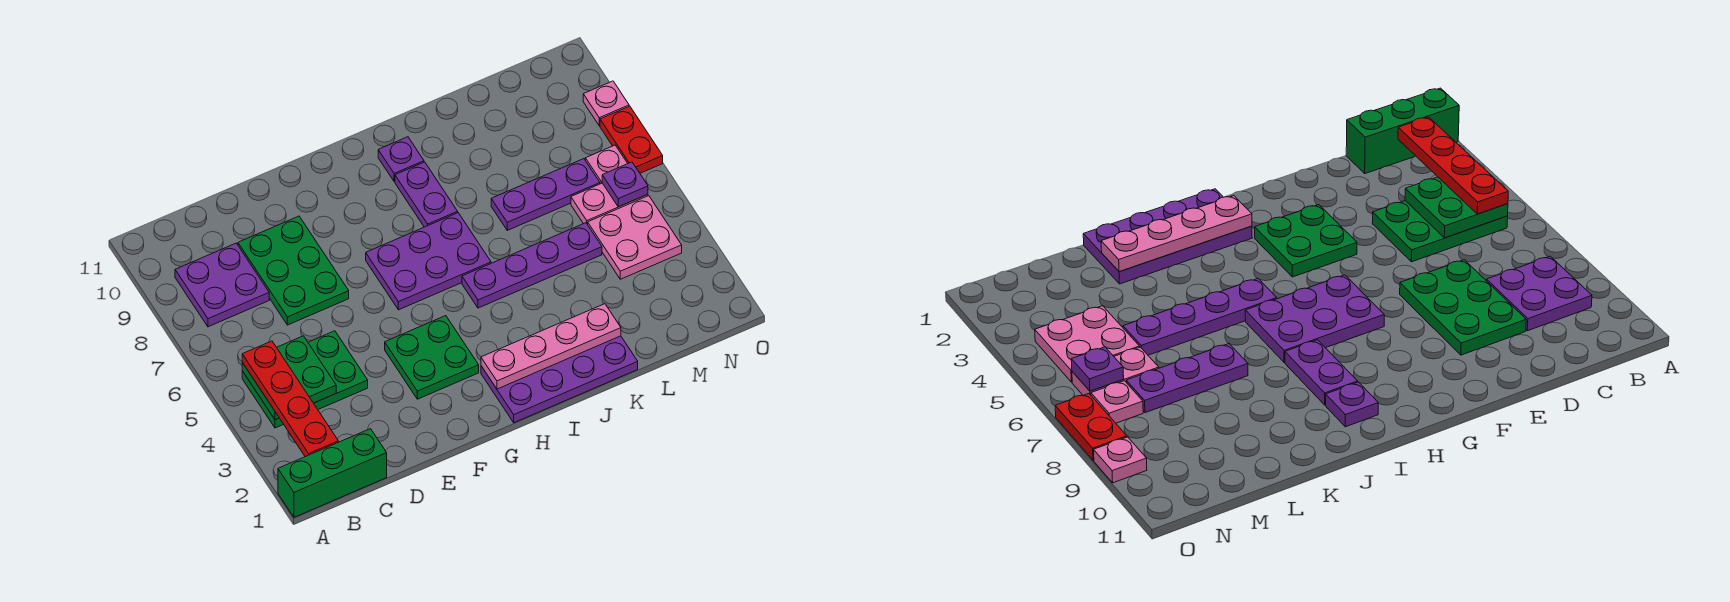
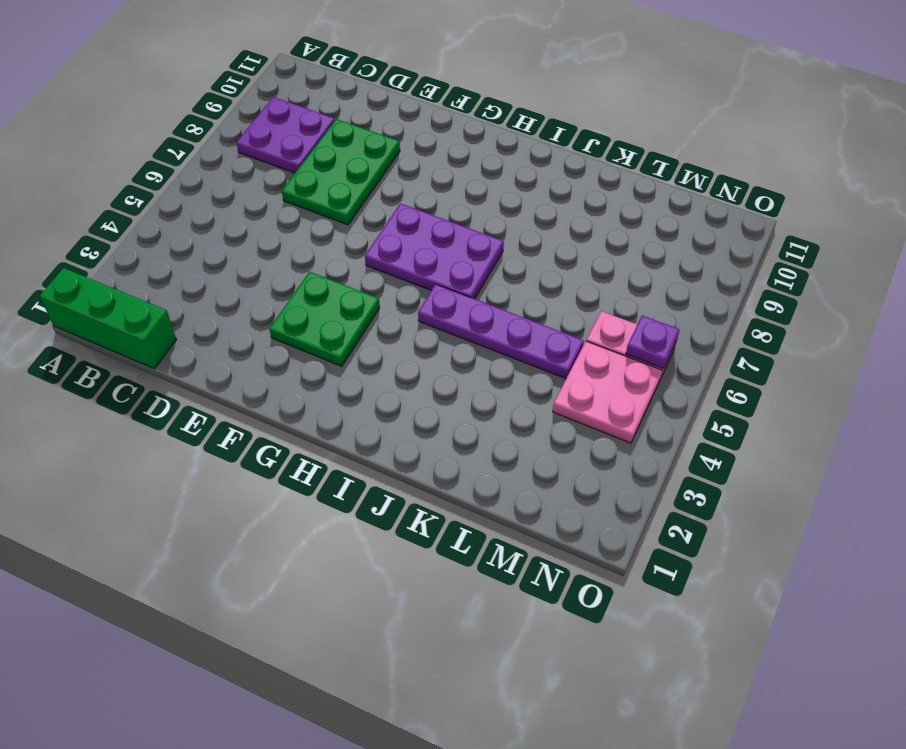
none -> green plate B4:D5 level 1
none -> purple plate H1:K2 level 1
none -> purple plate I8:I9 level 1

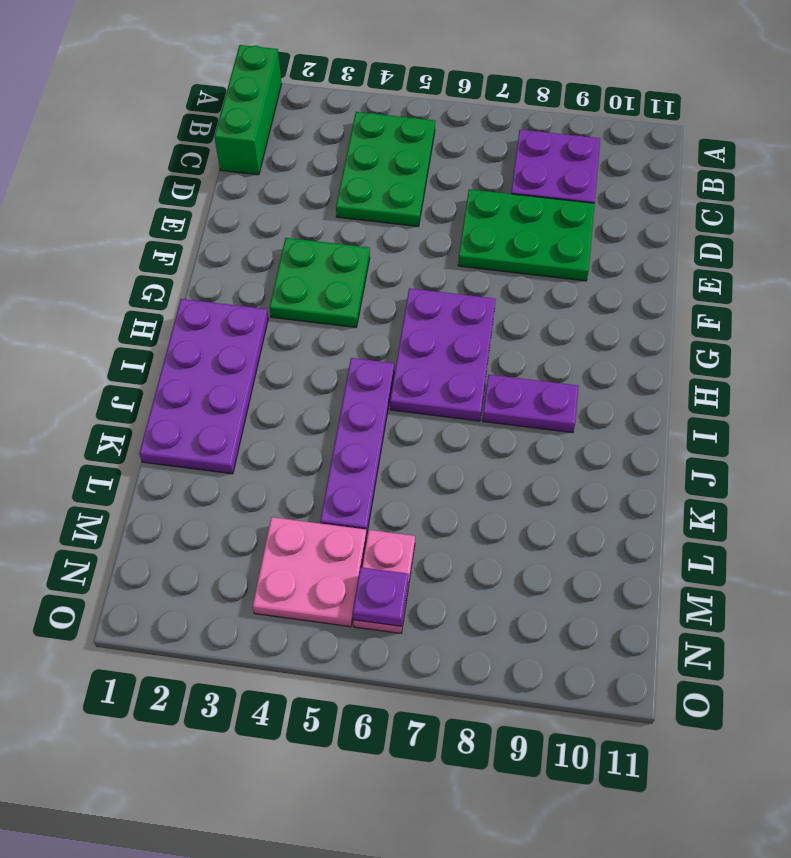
none -> purple plate I10 level 1
none -> purple plate K7:M7 level 1
none -> pink plate N7 level 1

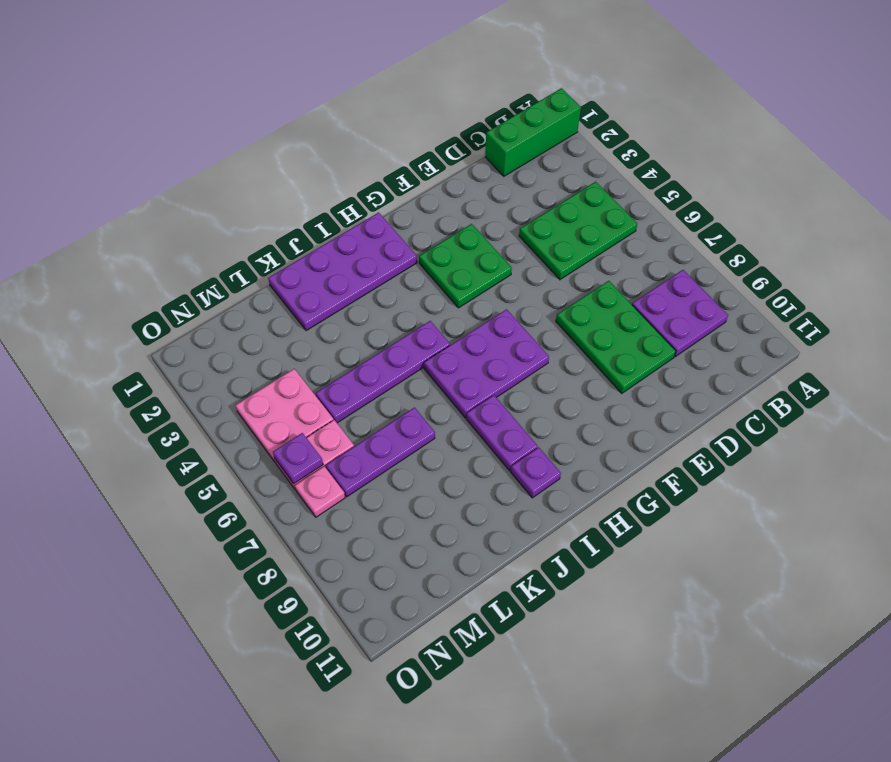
none -> red plate O7:O8 level 1
none -> pink plate O9 level 1
none -> green plate B4:C5 level 2

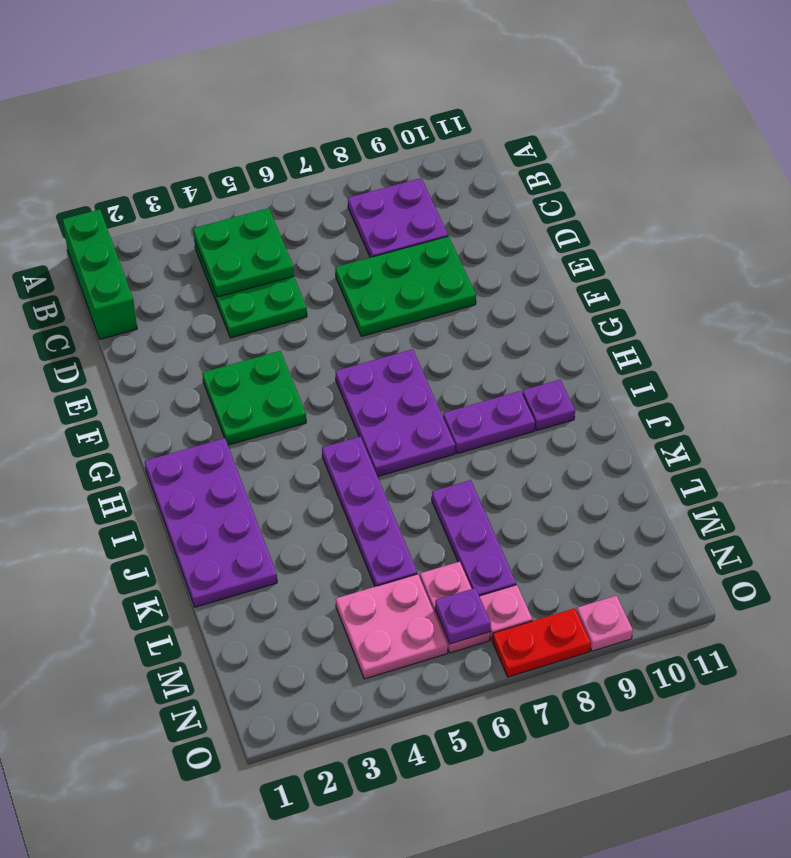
none -> pink plate H2:K2 level 2
none -> red plate B2:B5 level 3

